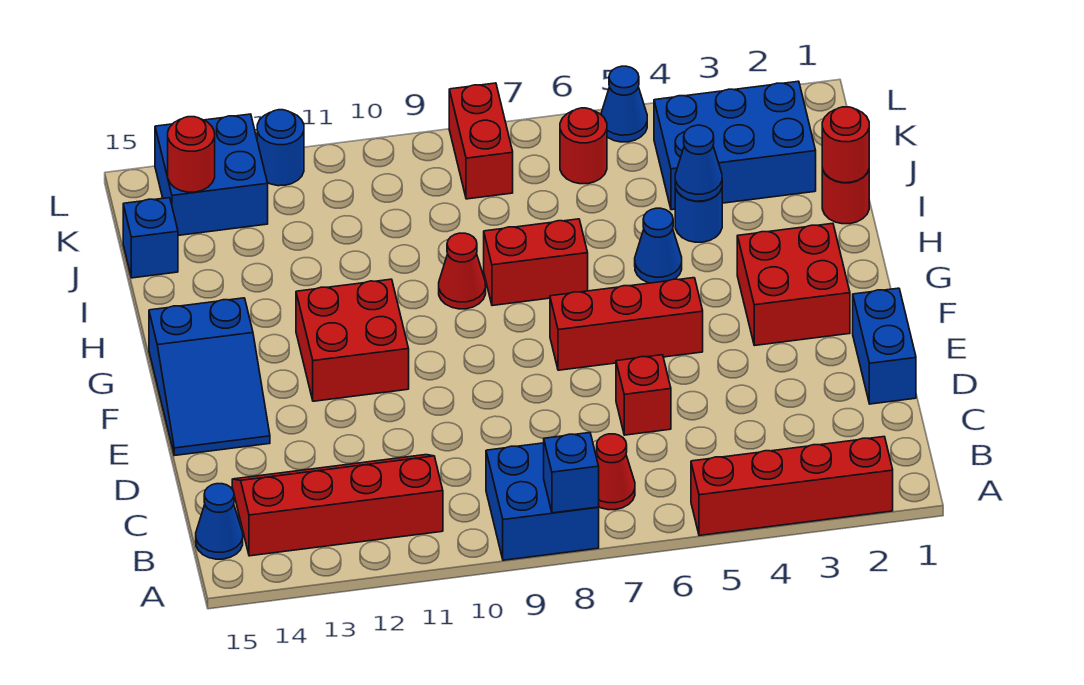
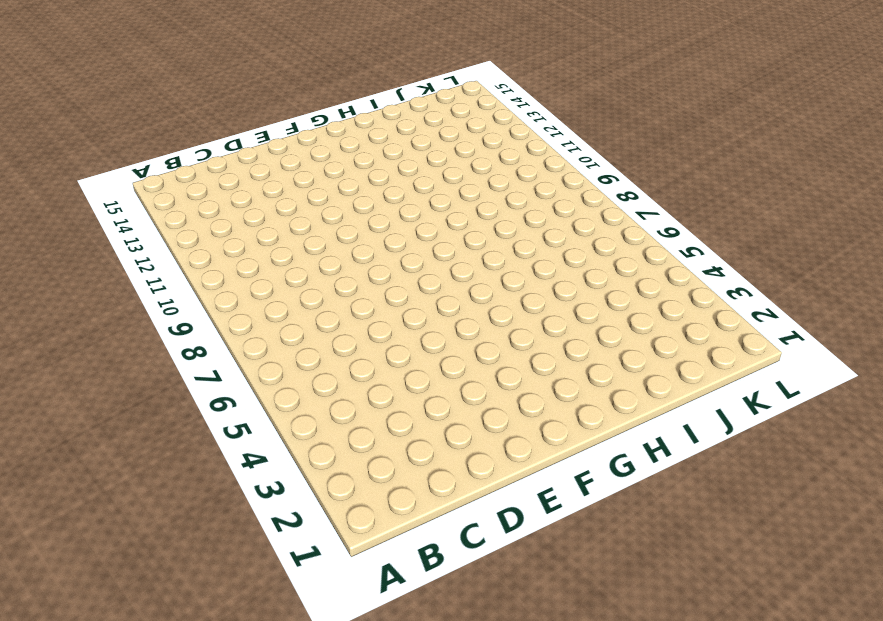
none -> red brick A2:A5 level 1
none -> blue brick A8:B9 level 1
none -> red cone B7 level 1

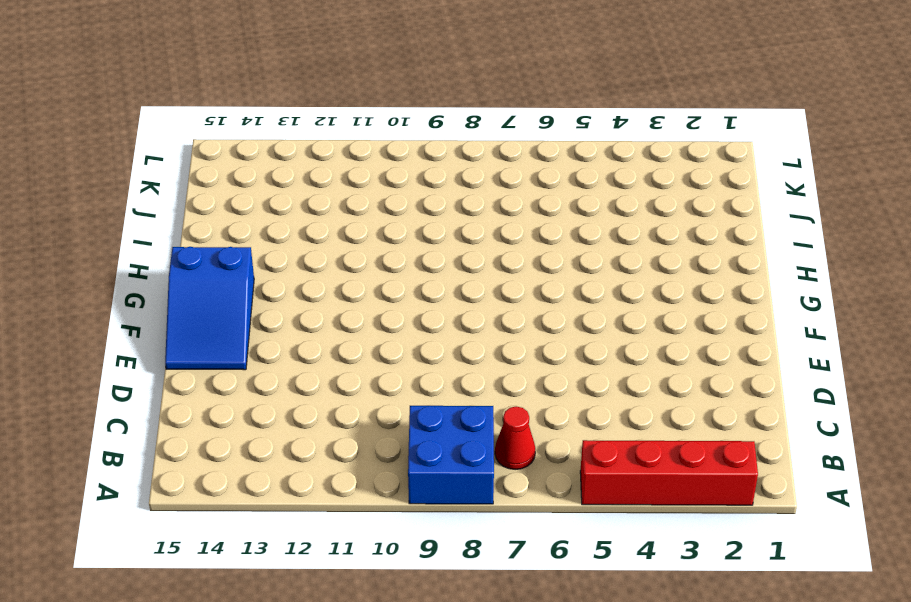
none -> red slope B11:C14 level 1 top B
none -> blue cone B15 level 1
none -> blue brick D1:E1 level 1

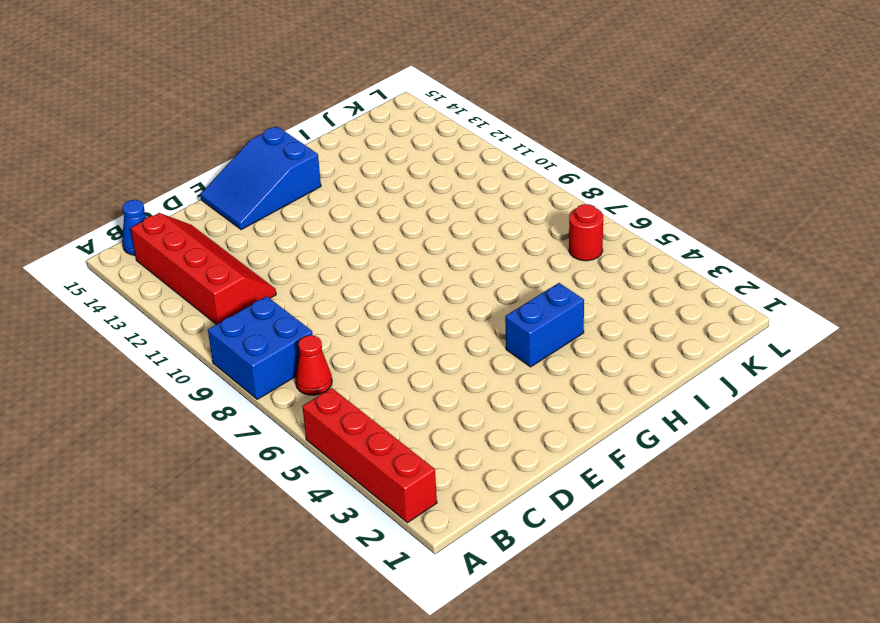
blue brick G4:H4 level 1 -> blue brick D1:E1 level 1
none -> red brick D6 level 1
none -> red brick F2:G3 level 1
none -> red brick F5:F7 level 1

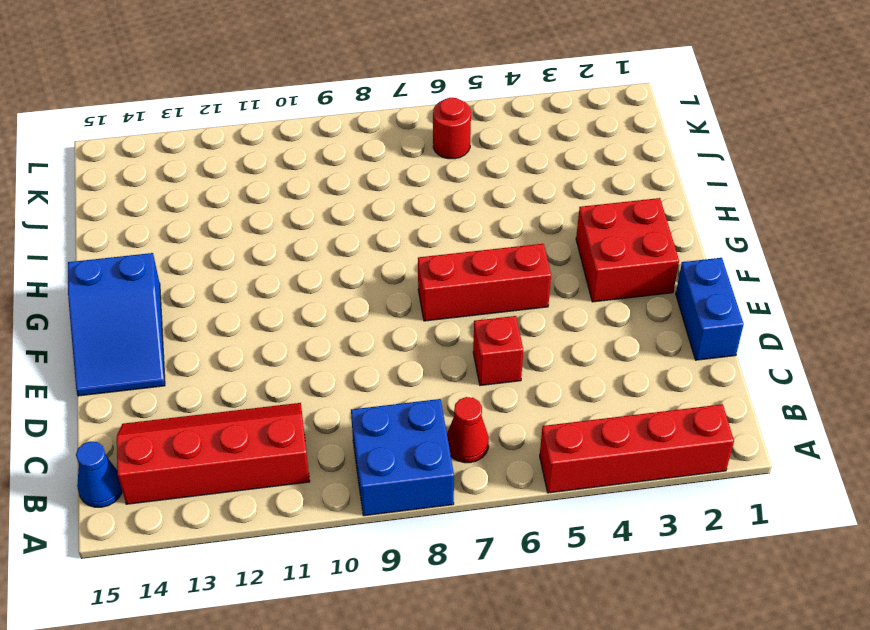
none -> red brick F11:G12 level 1
none -> blue cone H5 level 1
none -> red brick H7:H8 level 1

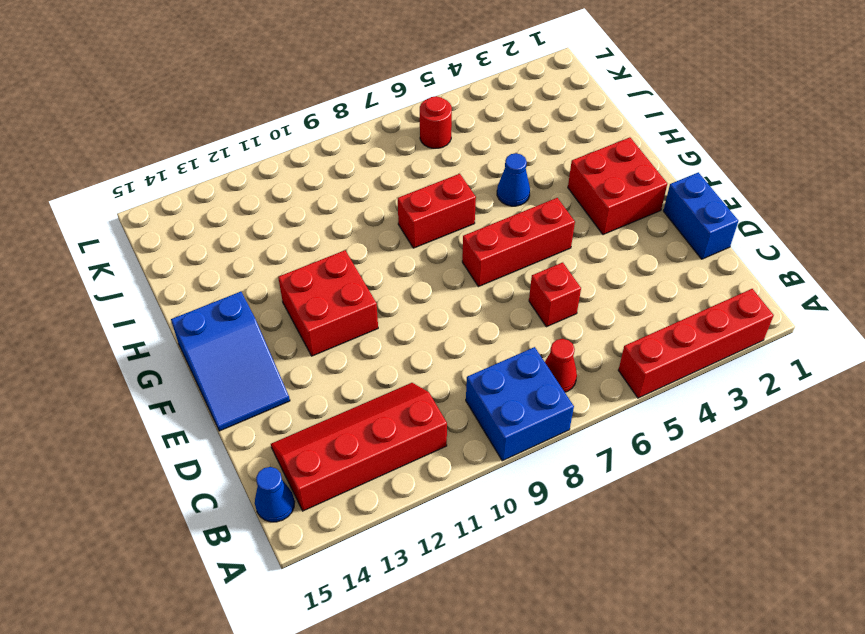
none -> red cone H9 level 1
none -> red round brick I1 level 1
none -> blue round brick I4 level 1

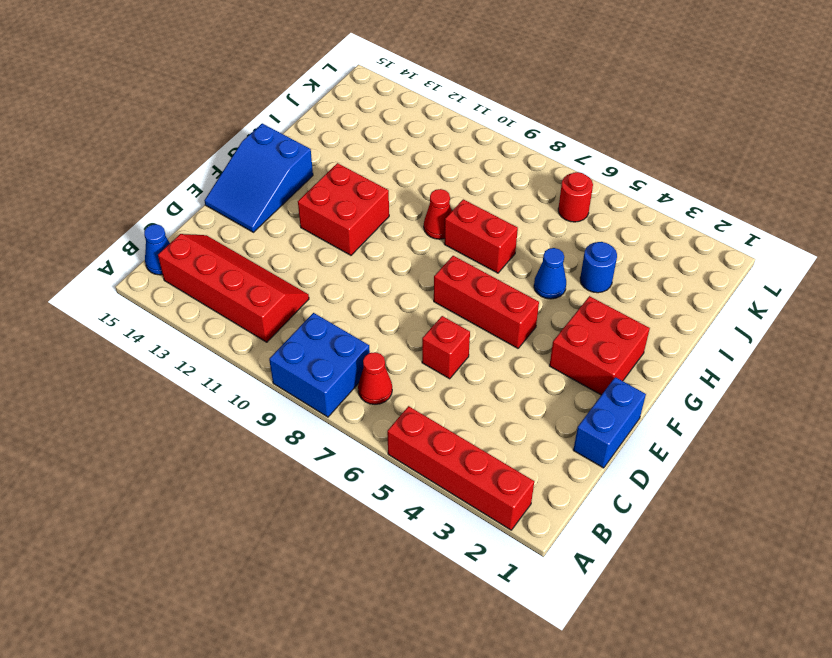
none -> red round brick I1 level 1
none -> blue brick J2:K4 level 1
none -> blue brick J15 level 1

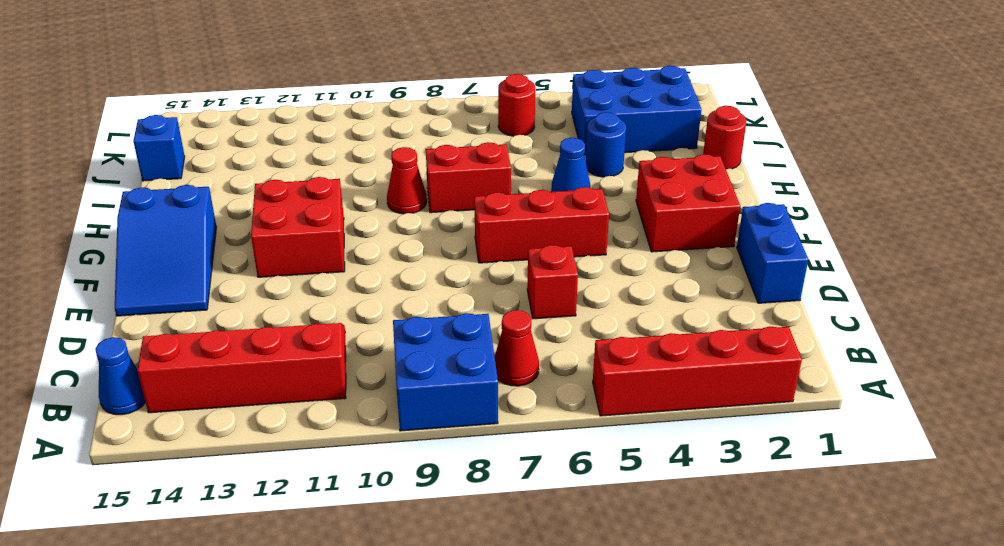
none -> red brick K8:L8 level 1
none -> blue brick K13:L14 level 1
none -> blue cone L5 level 1

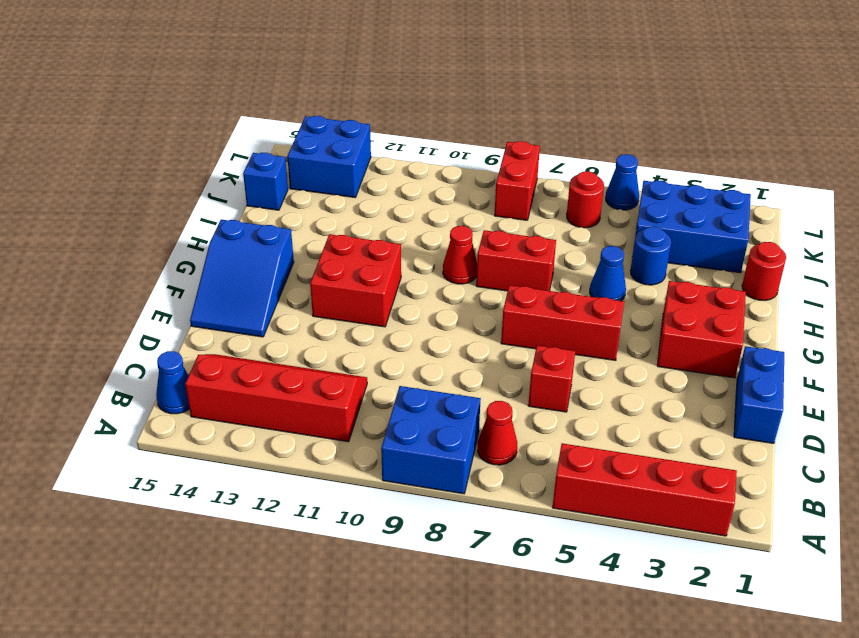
none -> blue round brick L12 level 1
none -> blue brick A8 level 2
none -> red round brick I1 level 2

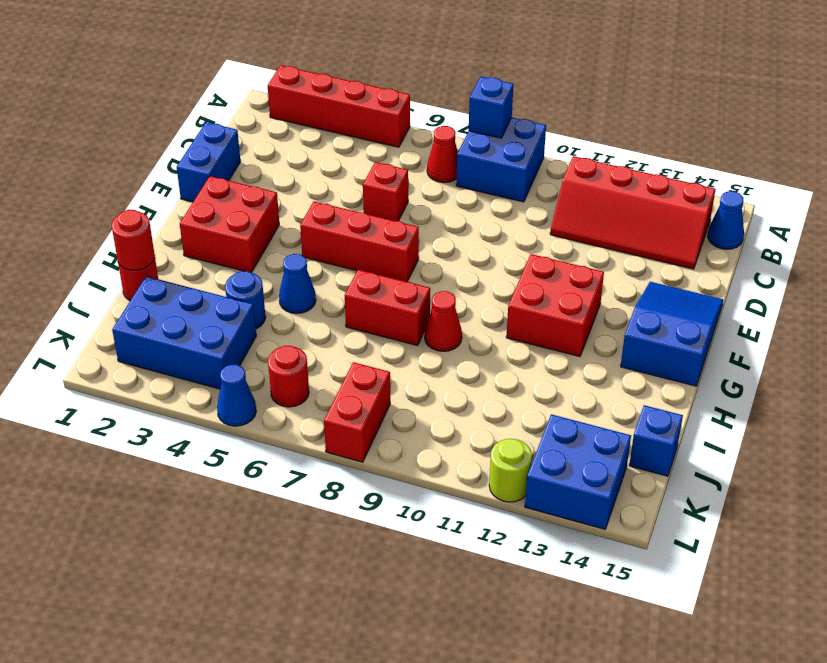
lime round brick L12 level 1 -> blue round brick L12 level 1
none -> blue cone I4 level 2
none -> red round brick K14 level 2

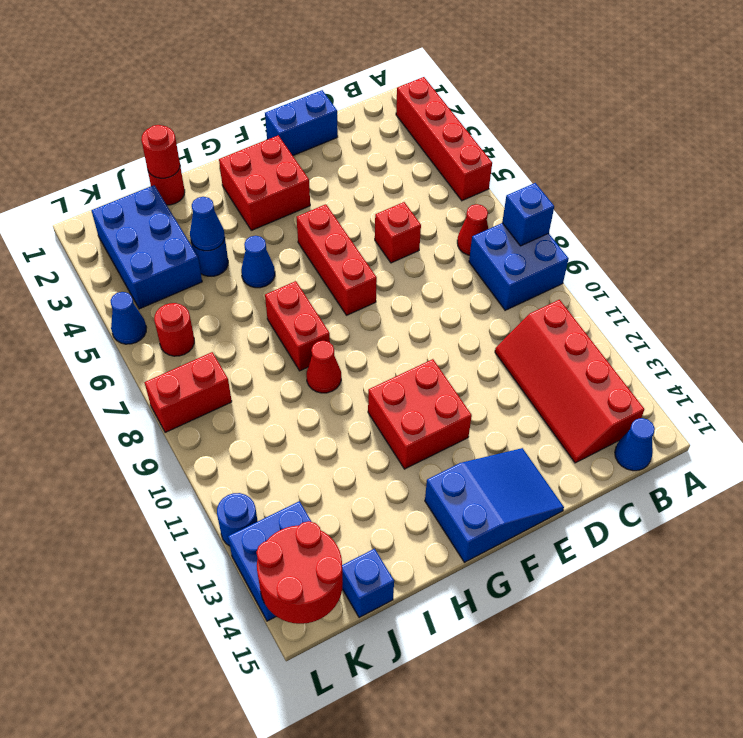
red round brick K14:L15 level 2 -> red round brick K14 level 2

